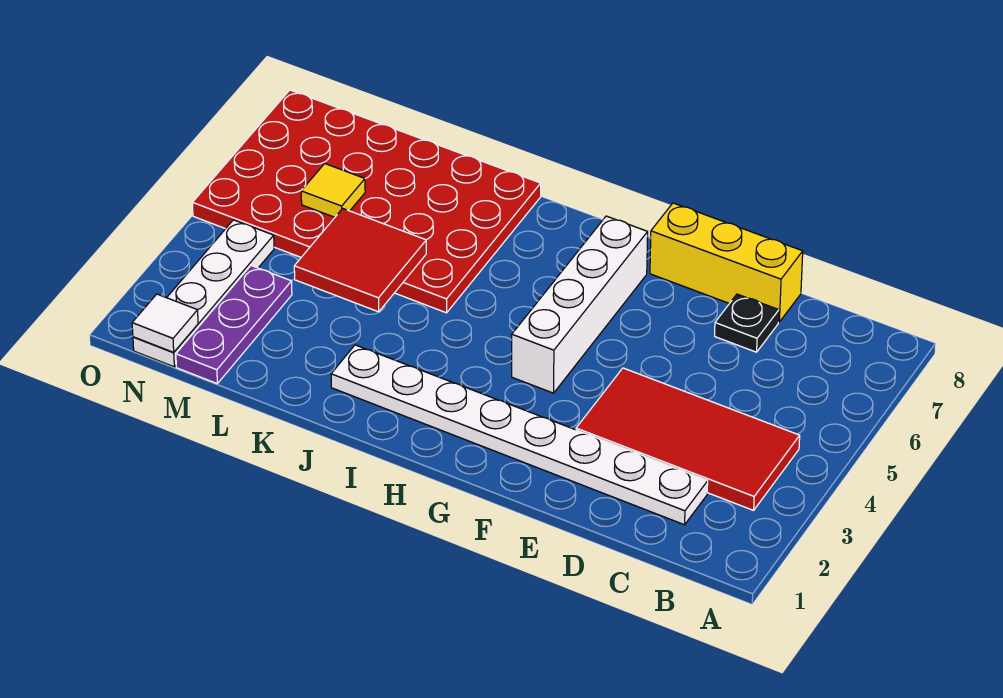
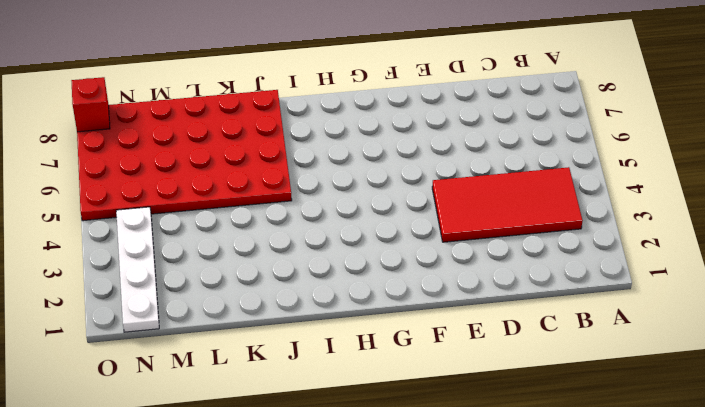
red brick O8 level 2 -> none
none -> white plate C2:J2 level 1
none -> black plate D7 level 1

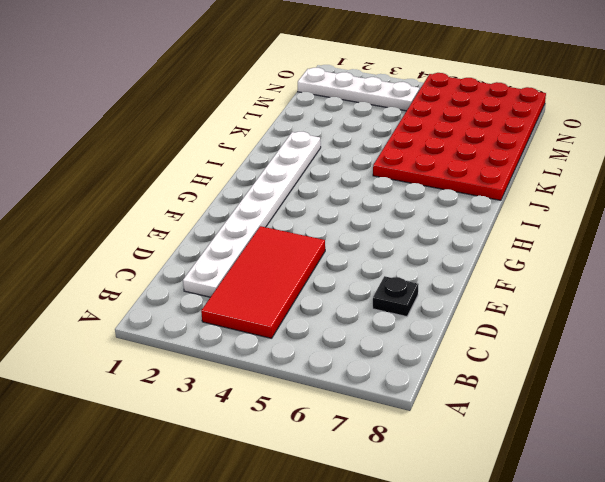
none -> yellow brick D8:F8 level 1
none -> white brick G4:G7 level 1

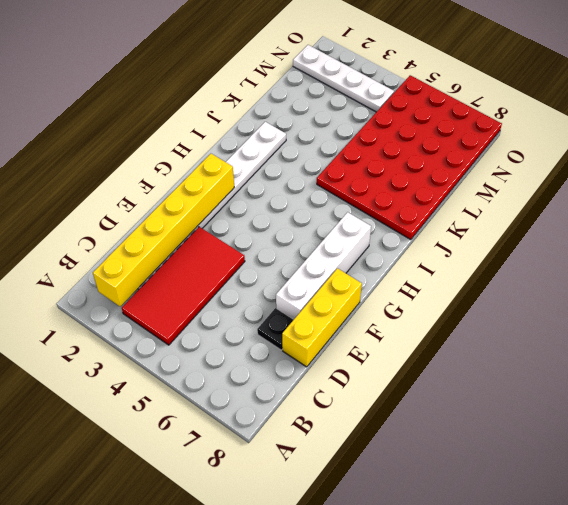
yellow brick B2:G2 level 2 -> none
white brick E7:H7 level 1 -> white brick G4:G7 level 1
none -> purple plate M1:M3 level 1
none -> red tile K4:L5 level 2

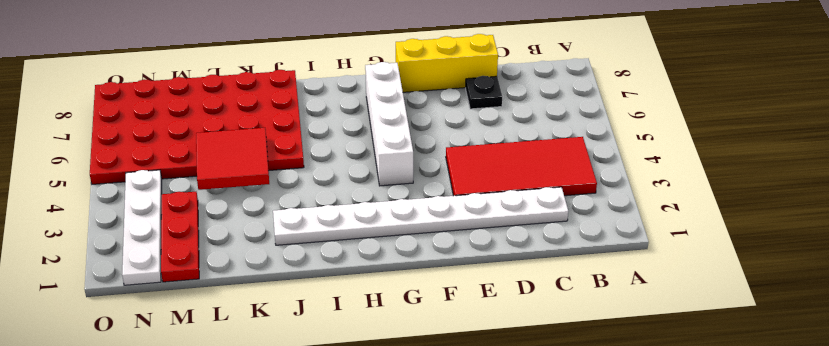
red plate M1:M3 level 1 -> purple plate M1:M3 level 1
none -> yellow tile M6 level 2
none -> white tile N1 level 2

